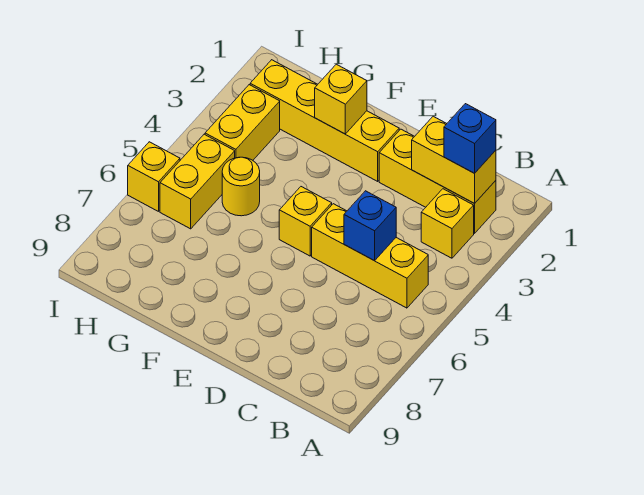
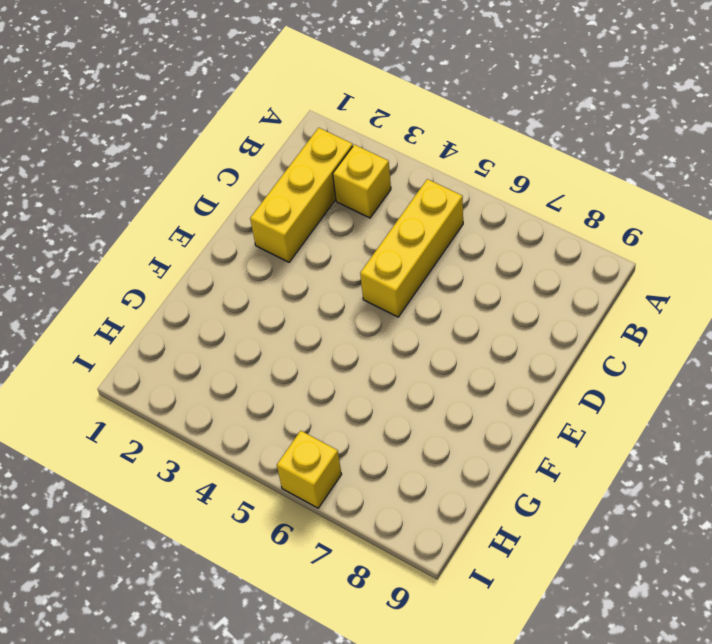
none -> yellow brick E2:H2 level 1
none -> yellow brick E5 level 1
none -> yellow round brick G5 level 1

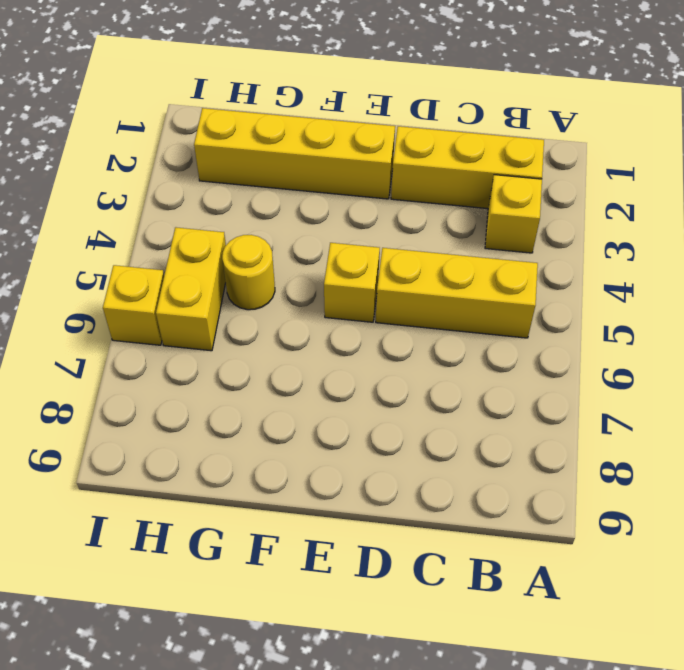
none -> yellow brick H3:H4 level 1
none -> yellow brick B2:C2 level 2
none -> blue brick C5 level 2

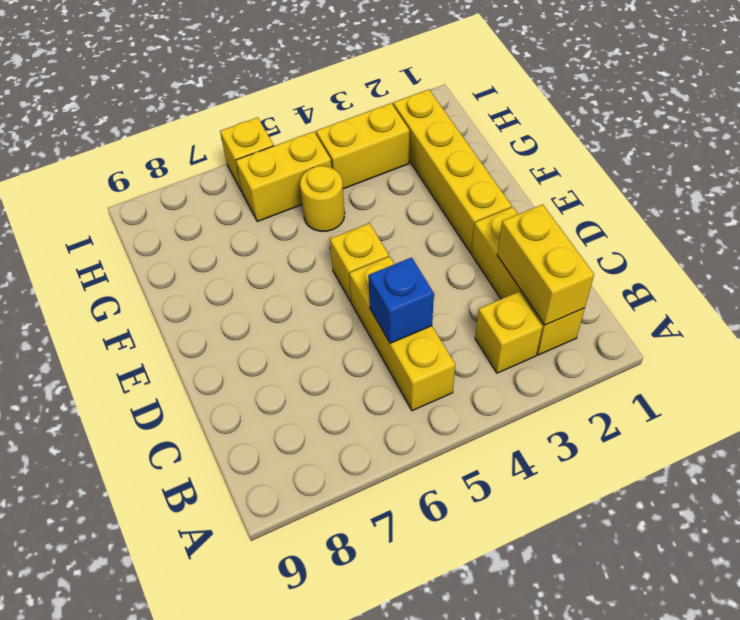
none -> yellow brick F2 level 2
none -> blue brick B2 level 3

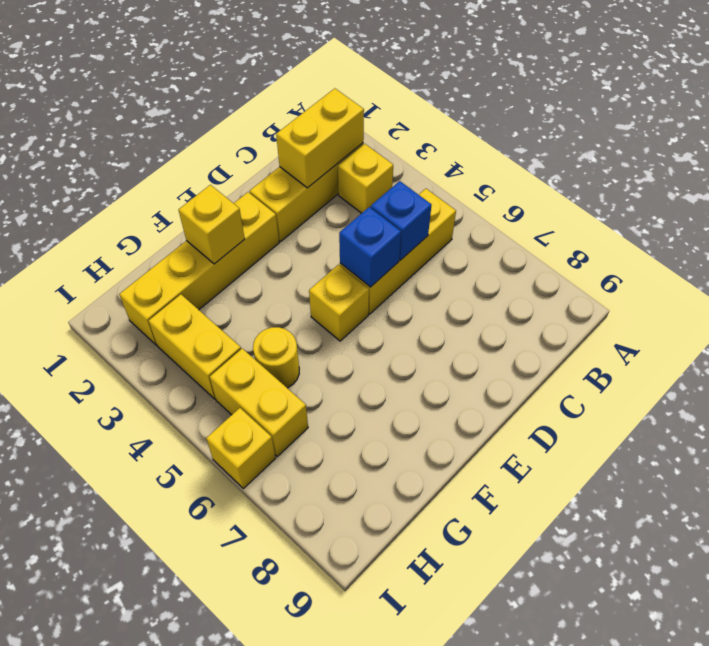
blue brick D5 level 2 -> blue brick B2 level 3

